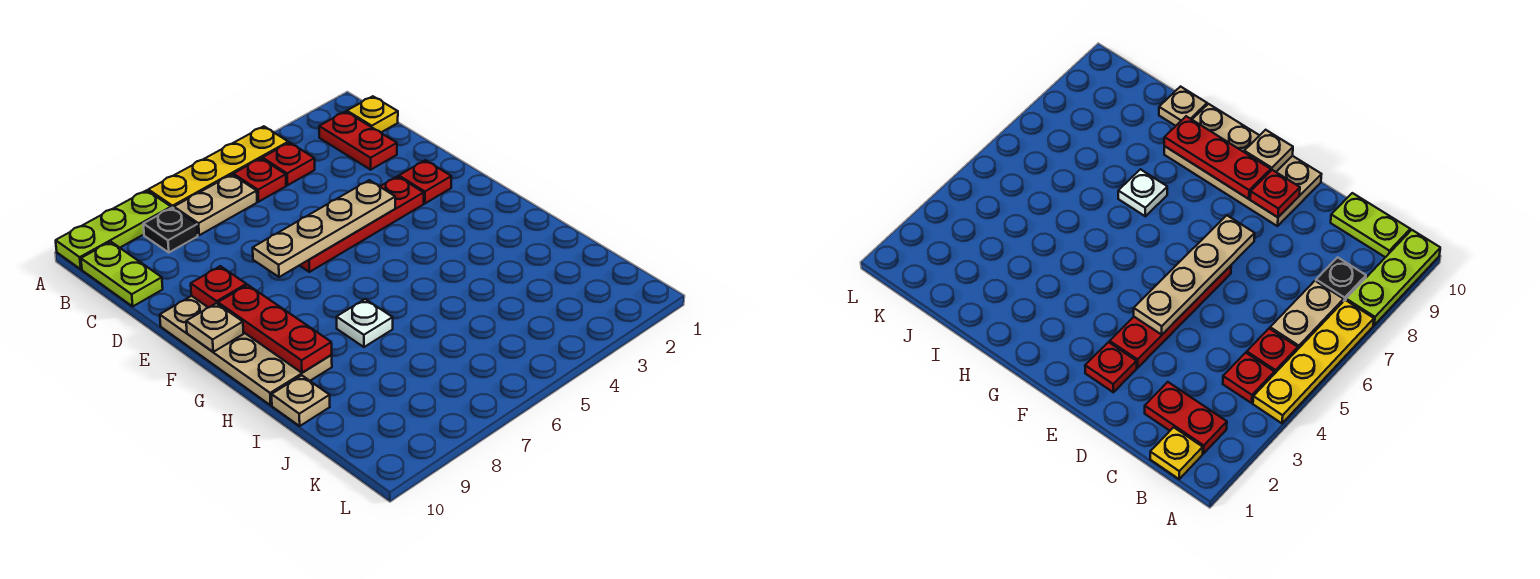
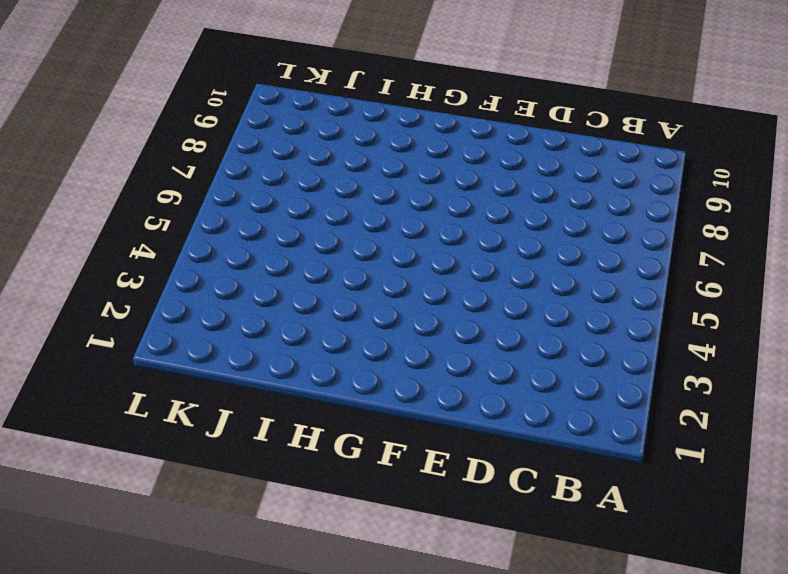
none -> yellow plate A4:A7 level 1
none -> lime plate A8:A10 level 1
none -> yellow plate B1 level 1

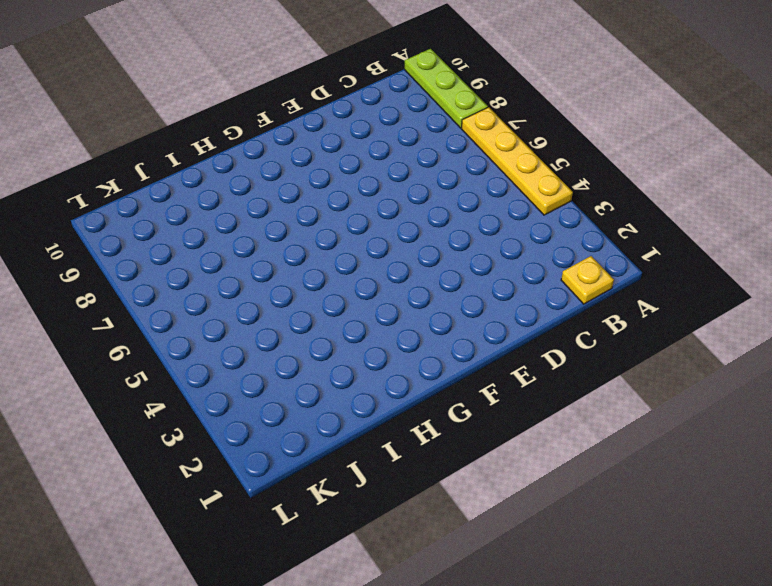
none -> red plate B2:C2 level 1
none -> red plate B4 level 1
none -> red plate B5 level 1

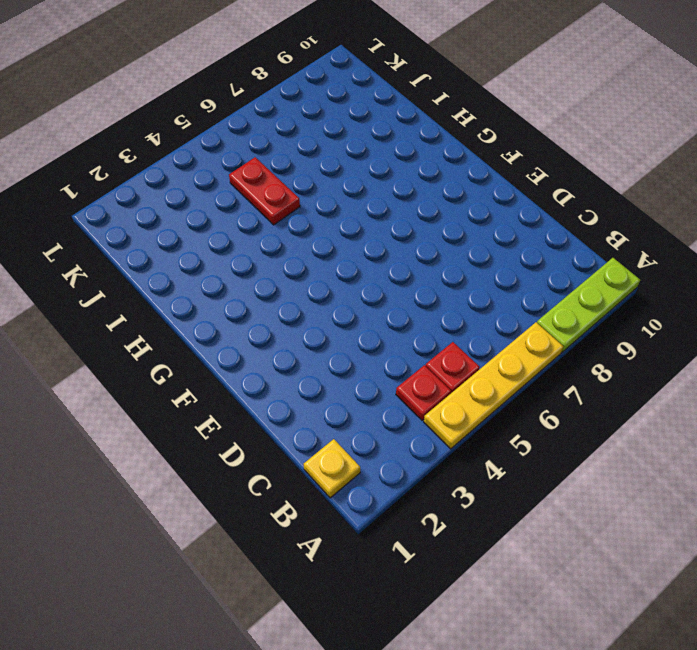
red plate I5:J5 level 1 -> red plate B2:C2 level 1
none -> tan plate B6:B7 level 1
none -> black plate B8 level 1
none -> lime plate B10:C10 level 1

